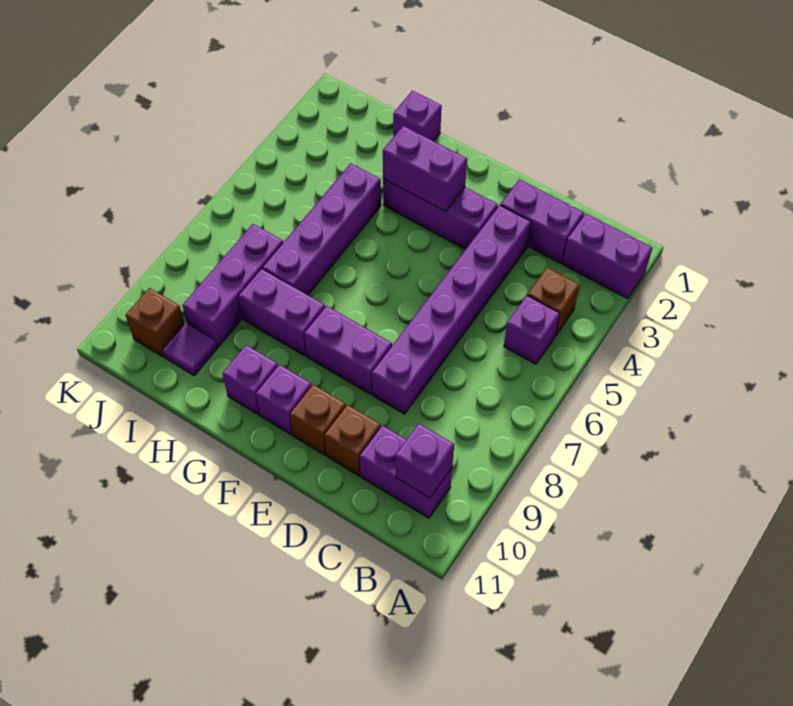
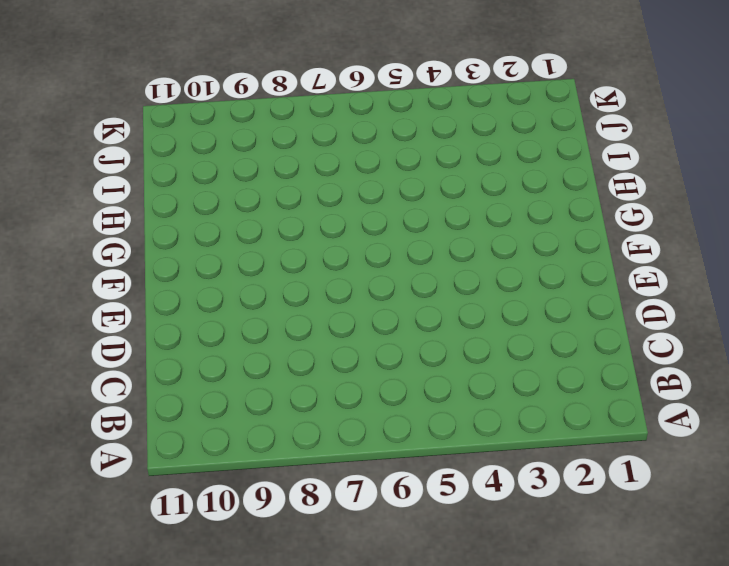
none -> purple brick A2:B2 level 1
none -> brown brick B4 level 1
none -> purple brick B5 level 1

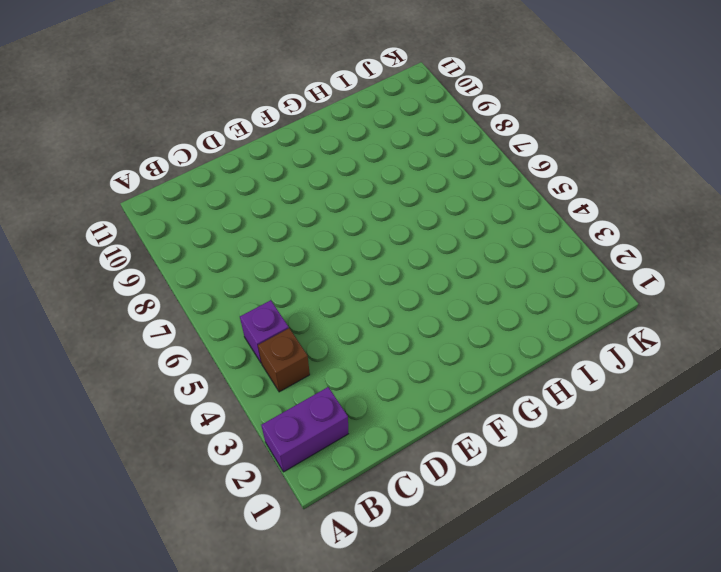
none -> purple brick B10:C10 level 1
none -> purple brick C2:D2 level 1
none -> purple brick D3:D8 level 1

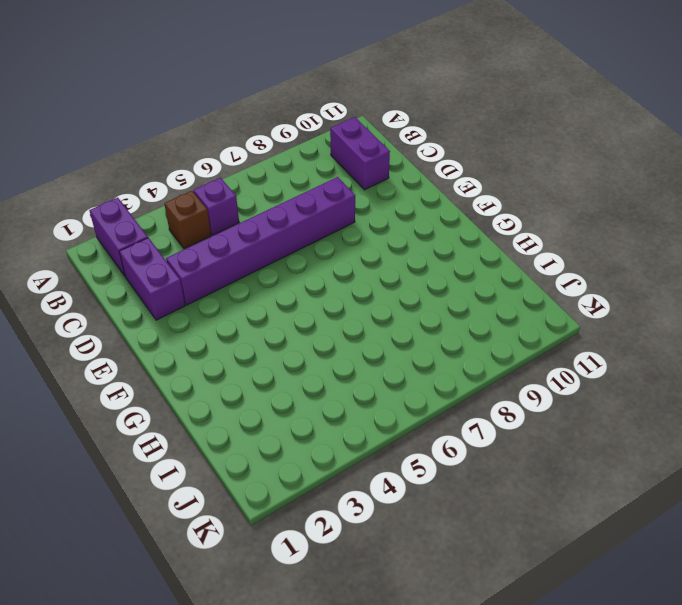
none -> brown brick D10 level 1
none -> purple brick E3:G3 level 1
none -> purple brick E8:F8 level 1

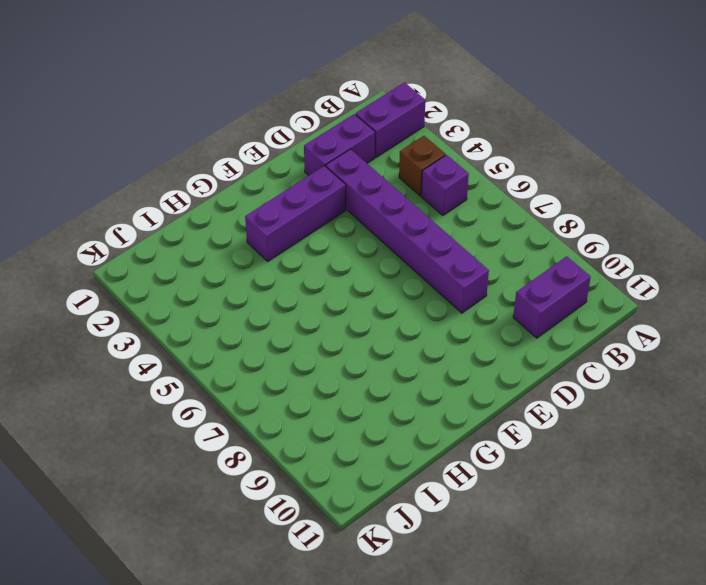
none -> brown brick D10 level 1
none -> purple brick E8:F8 level 1
none -> brown brick E10 level 1

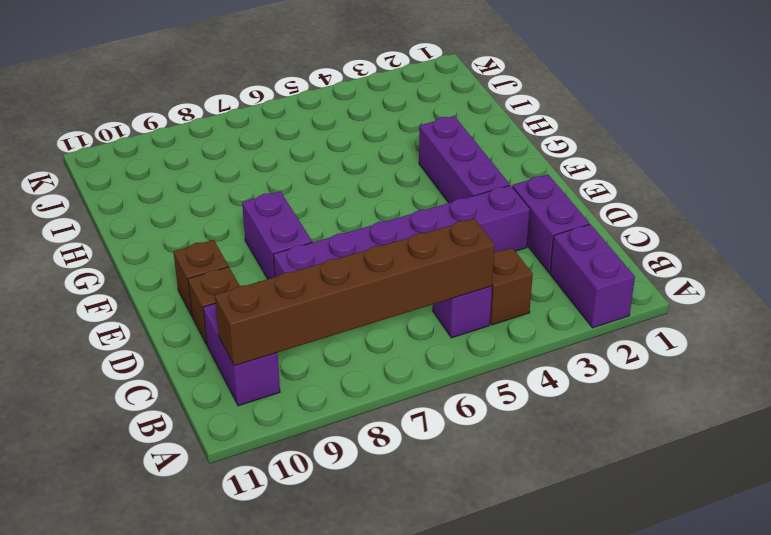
brown brick B5:B10 level 2 -> purple brick B10 level 2
none -> purple brick F10 level 1
none -> purple brick G8:H8 level 1
none -> purple brick G10 level 1

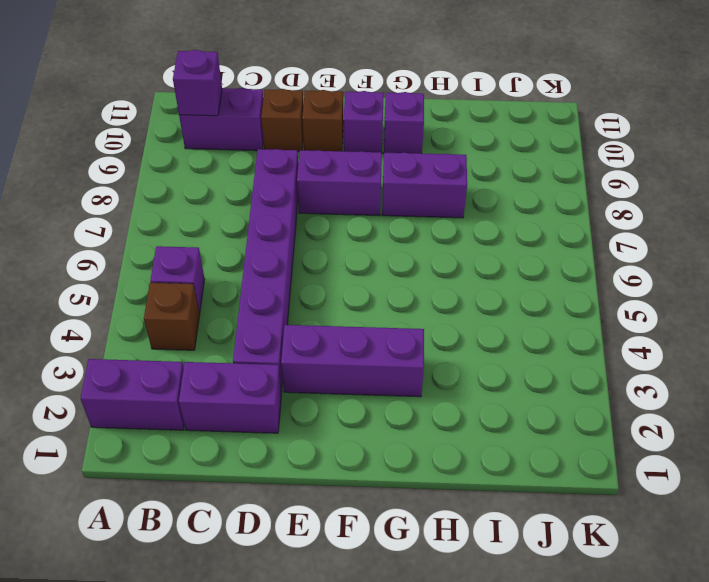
none -> purple brick H1 level 1
none -> purple brick H4:H7 level 1
none -> purple brick I7:I9 level 1

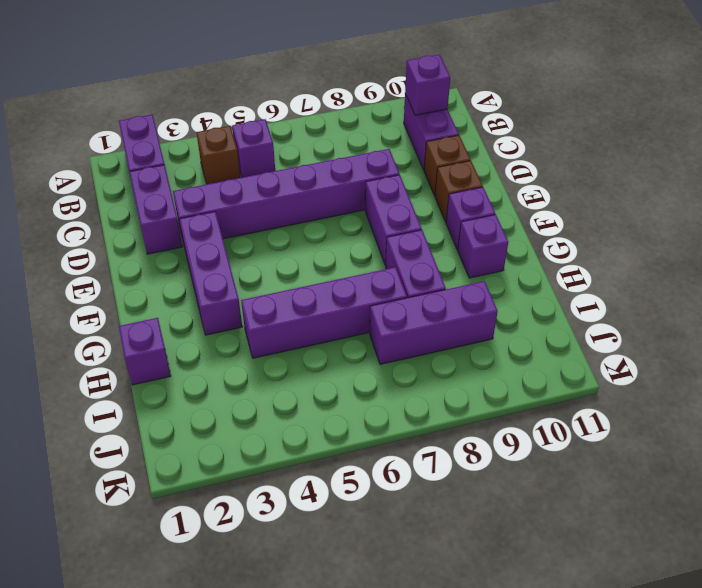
none -> purple tile I10 level 1
none -> brown brick J10 level 1
none -> purple brick F3:G3 level 2

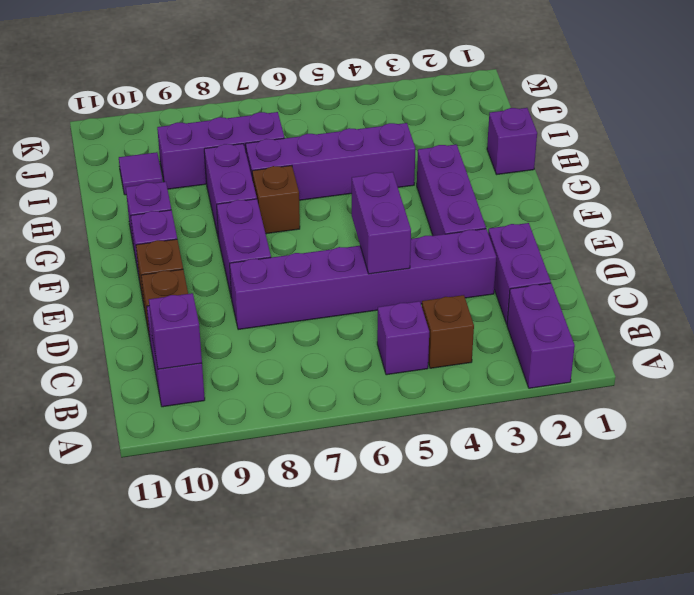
purple brick D5:E5 level 2 -> purple brick F3:G3 level 2
brown brick G7 level 1 -> brown brick J10 level 1

